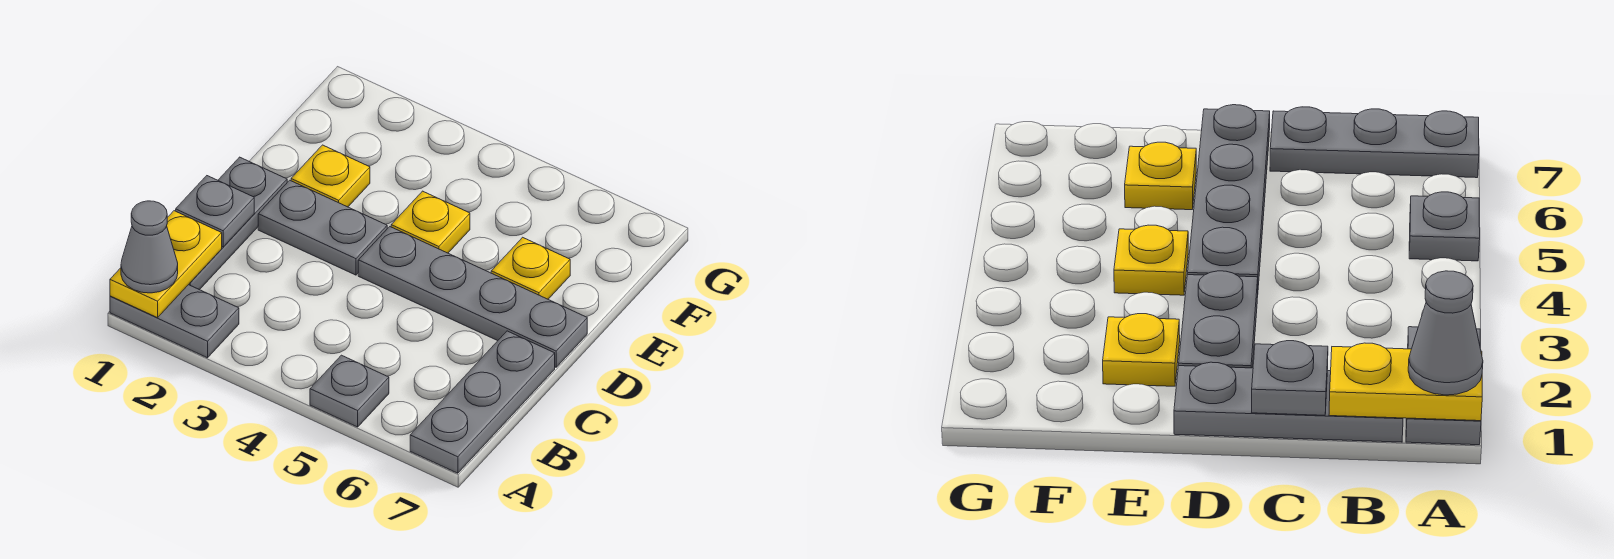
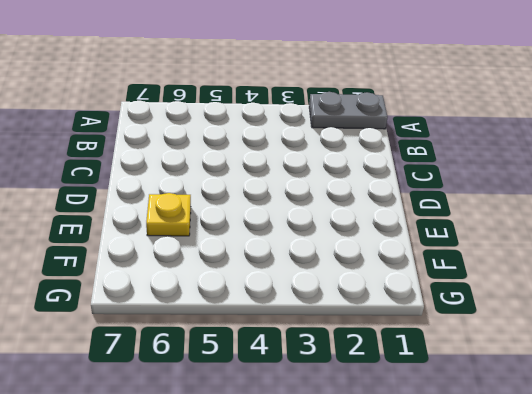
none -> grey plate A5 level 1
none -> grey plate A7:C7 level 1
none -> grey plate B1:D1 level 1

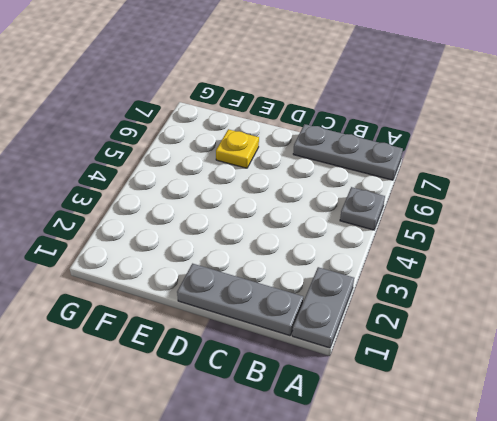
none -> grey plate D2:D3 level 1
none -> grey plate D4:D7 level 1
none -> yellow plate E2 level 1

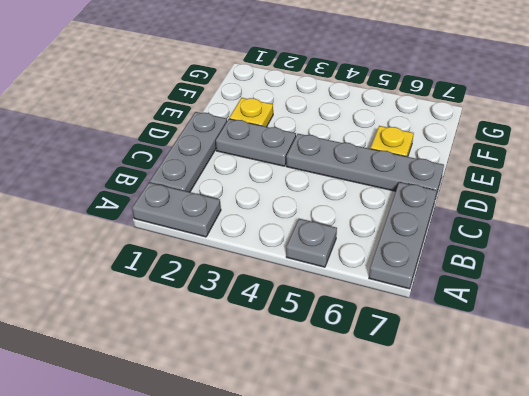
none -> yellow plate E4 level 1
none -> yellow plate A1:B1 level 2
none -> grey plate C1 level 2

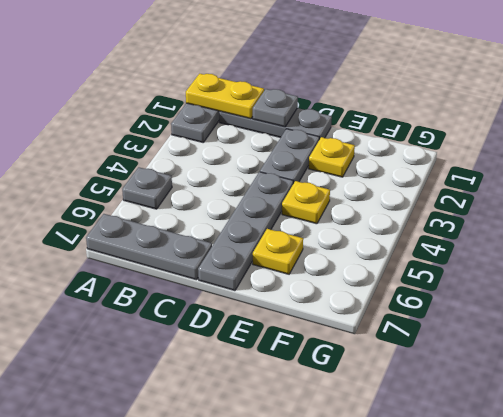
none -> grey cone A1 level 3

